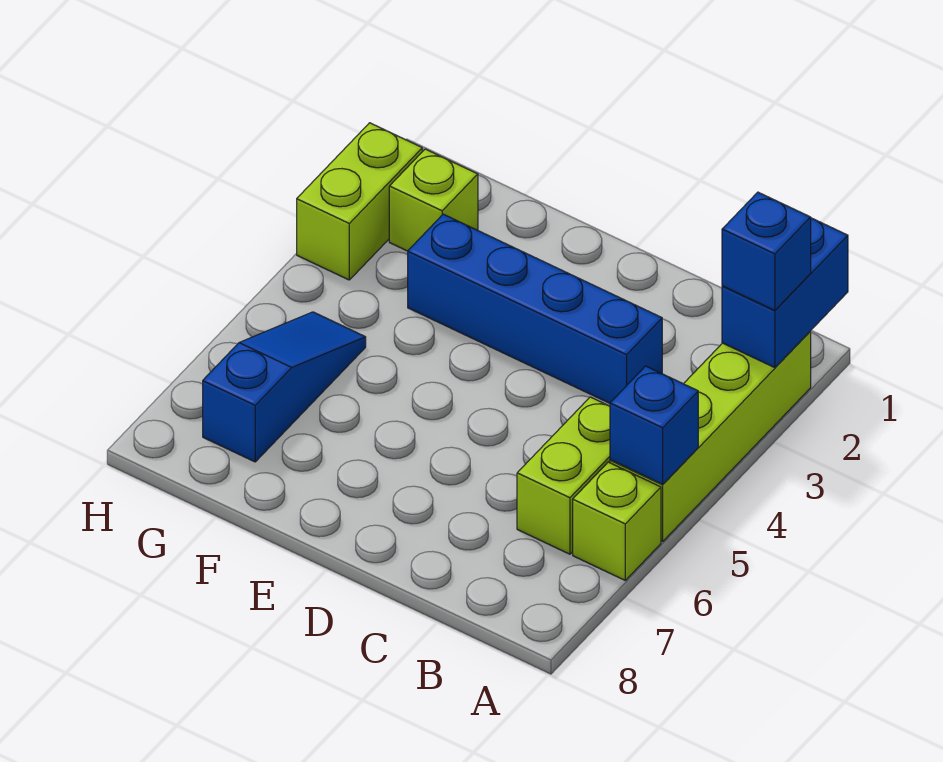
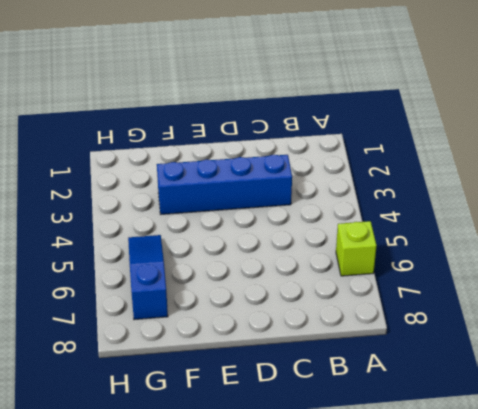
none -> lime brick A2:A5 level 1
none -> lime brick B5:B6 level 1

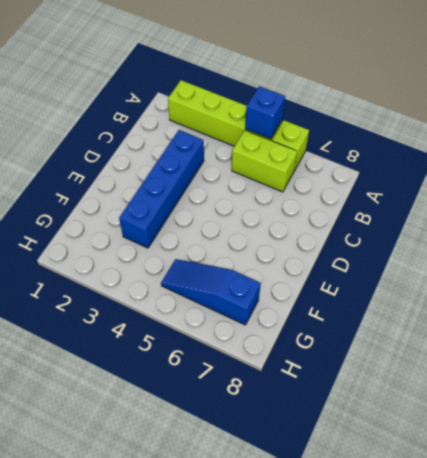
none -> lime brick G2 level 1
none -> lime brick H2:H3 level 1

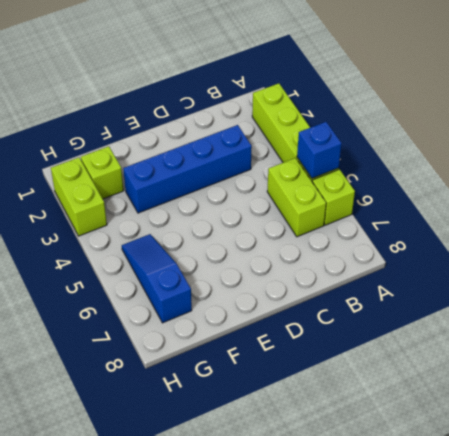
none -> blue brick A1:A2 level 2
none -> blue brick A2 level 3

